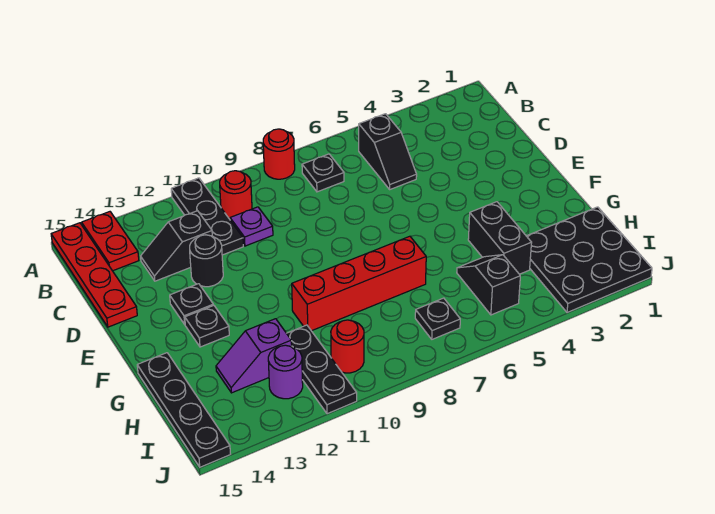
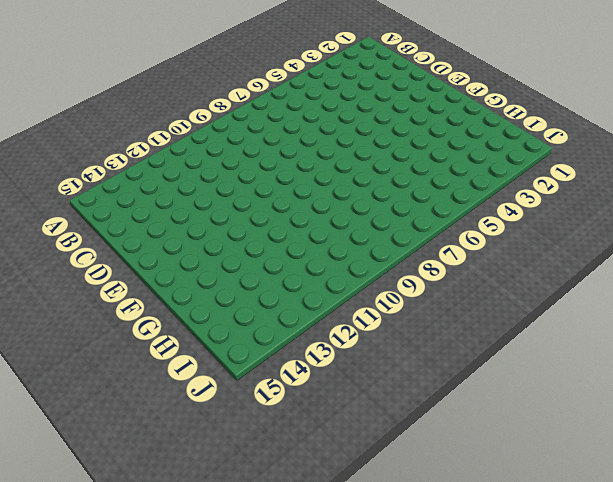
none -> red round brick A8 level 1
none -> black plate A11:C11 level 1
none -> red plate A14:B14 level 1

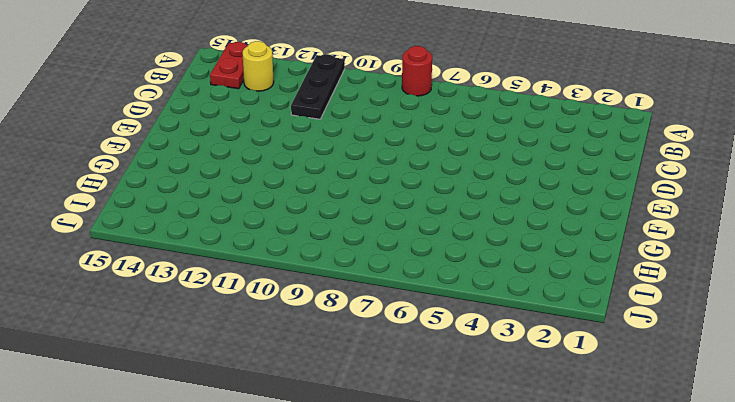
yellow round brick B13 level 1 -> none
none -> red plate A15:D15 level 1
none -> black slope B5:C5 level 1 top B
none -> black plate B7 level 1

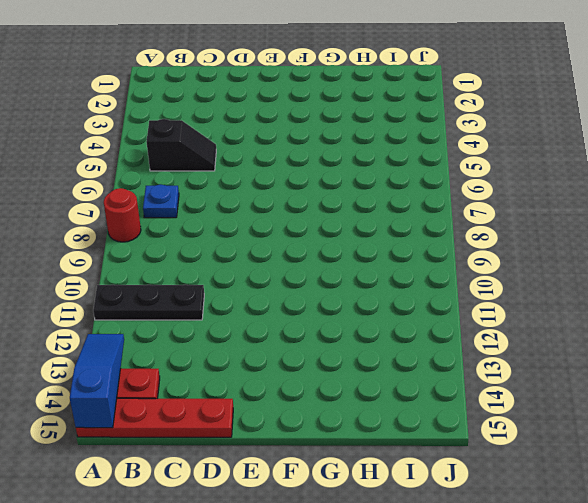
blue slope A13:A15 level 2 top 15 -> none
blue plate B7 level 1 -> black plate B7 level 1
none -> red round brick B10 level 1
none -> purple plate C10 level 1
none -> black slope C12:C13 level 1 top 12

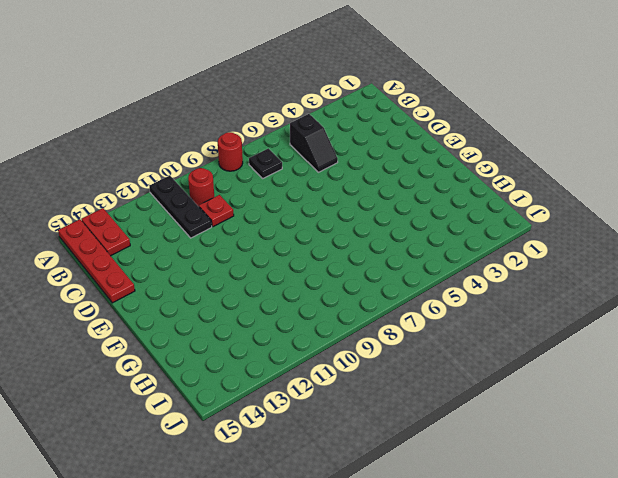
red plate C10 level 1 -> purple plate C10 level 1
none -> black slope C12:C13 level 1 top 12
none -> black round brick D12 level 1
none -> black plate E13 level 1

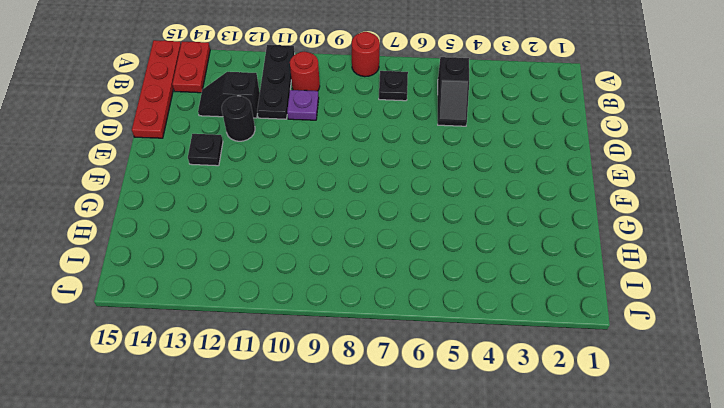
none -> black plate F13 level 1
none -> black brick G4:H4 level 1
none -> red brick G7:G10 level 1

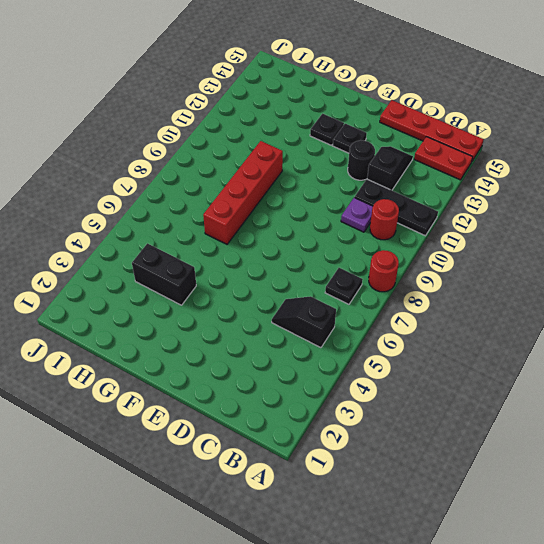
none -> black plate G15:J15 level 1
none -> black plate H1:J3 level 1
none -> black slope H5:I5 level 1 top I

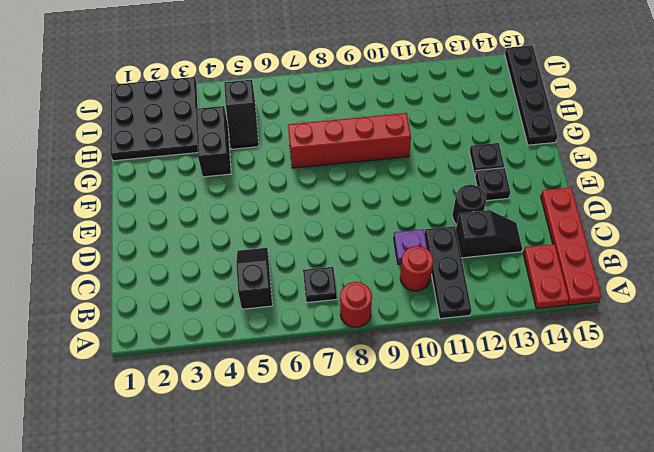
none -> black plate H11:J11 level 1
none -> purple slope H12:H13 level 1 top 12
none -> black plate I7 level 1

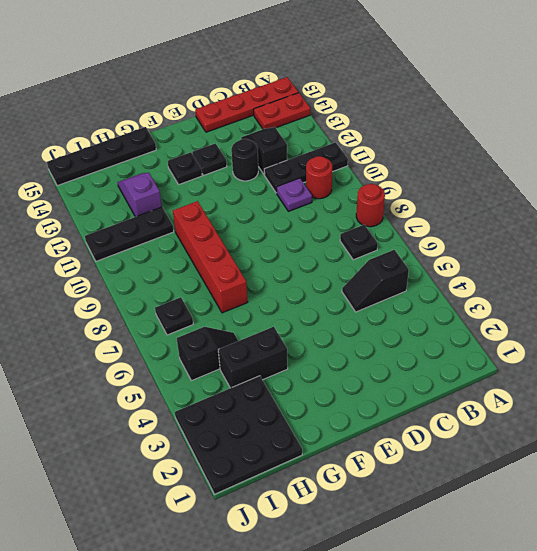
none -> red round brick I10 level 1
none -> purple round brick I12 level 1

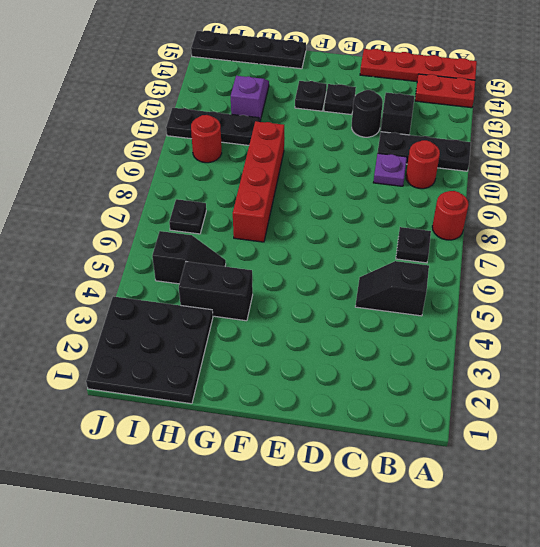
none -> purple round brick I12 level 1

